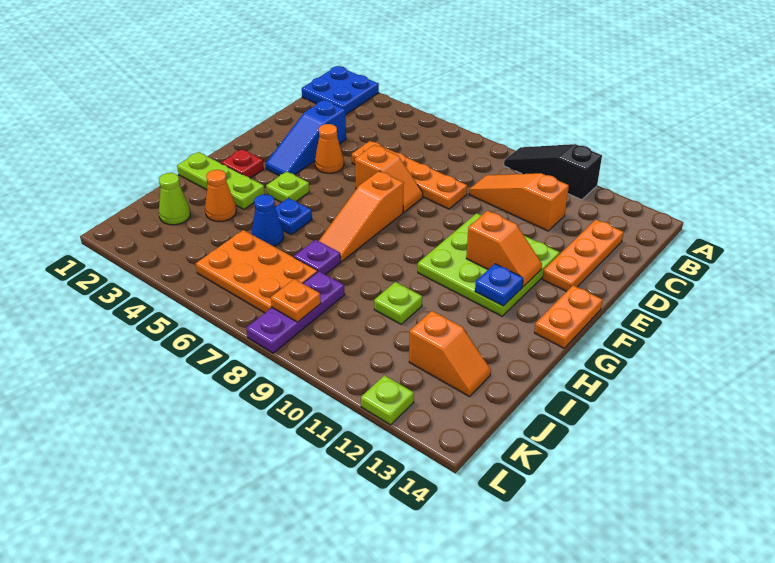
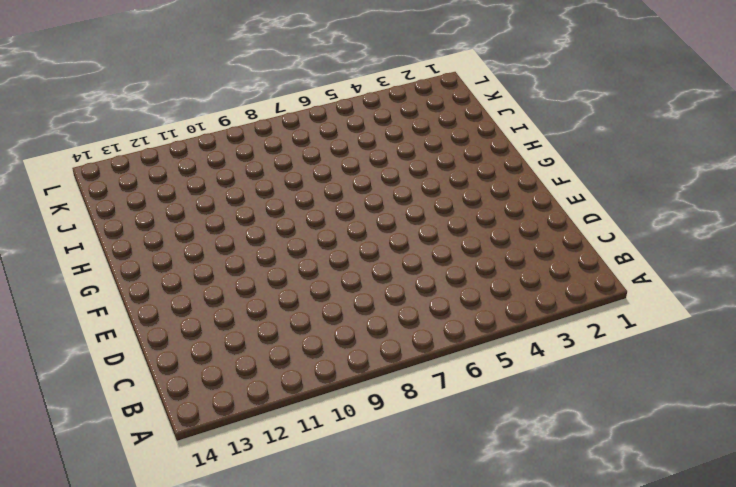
none -> blue plate A1:B2 level 1
none -> black slope A9:A11 level 1 top 11
none -> orange slope C9:C11 level 1 top 11

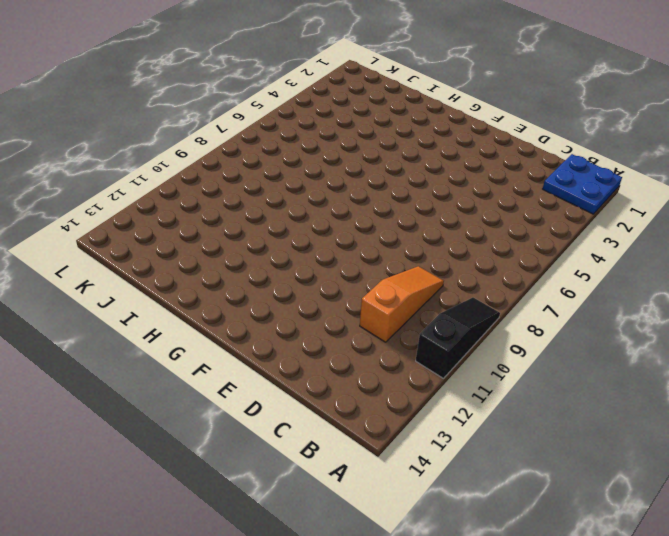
none -> orange plate C13:E13 level 1
none -> blue slope D3:F3 level 1 top D
none -> orange plate D5:D8 level 1

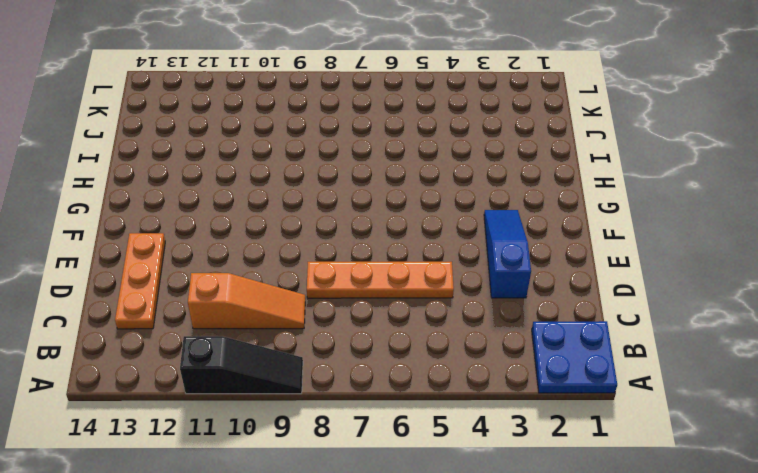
none -> orange cone E4 level 1
none -> orange slope E6:E7 level 1 top 6
none -> lime plate E10:G12 level 1

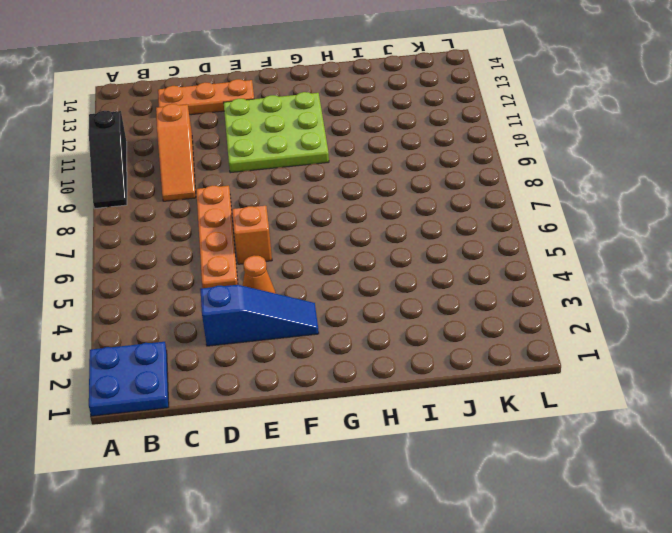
none -> orange slope F7:H7 level 1 top F
none -> orange plate F14:G14 level 1
none -> red plate G2 level 1

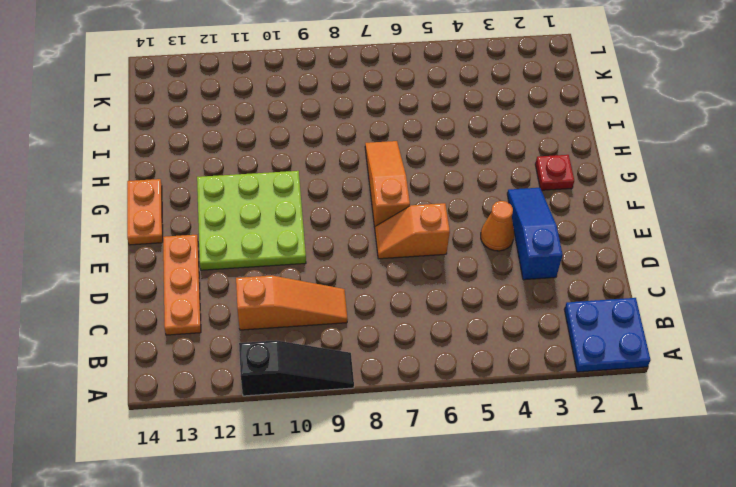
none -> orange plate D5:D8 level 1
none -> lime plate G4 level 1
none -> lime plate H1:H3 level 1

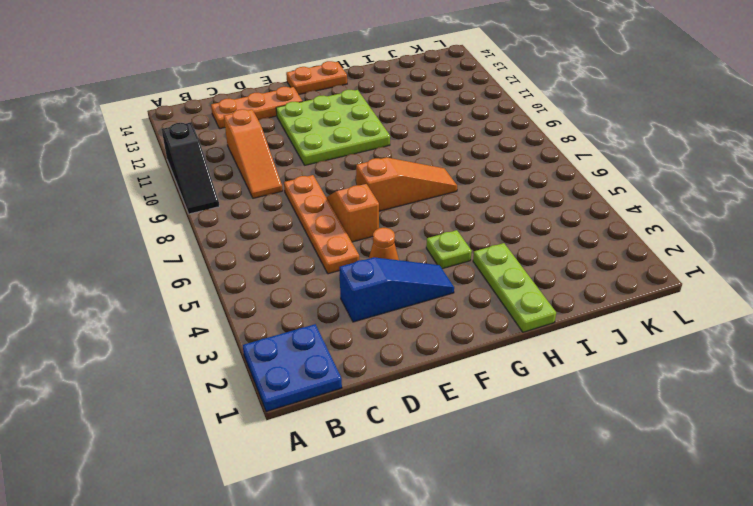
none -> red plate G2 level 1
none -> blue plate H5 level 1
none -> orange cone I3 level 1

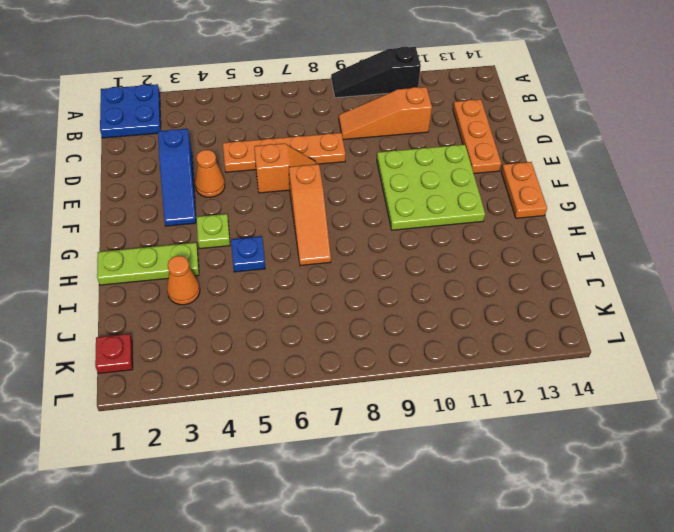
red plate K1 level 1 -> red plate G2 level 1
none -> blue cone I5 level 1
none -> purple plate I7 level 1
none -> lime plate I10 level 1

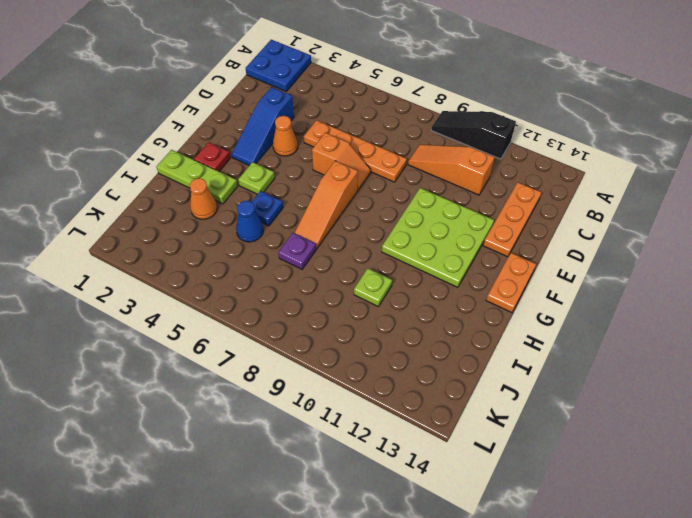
none -> lime cone J2 level 1
none -> orange plate J5:K7 level 1
none -> purple plate J8:L8 level 1

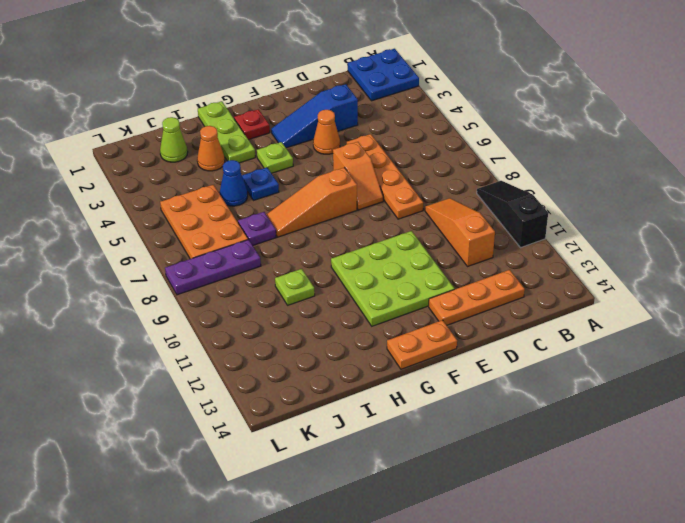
none -> orange slope J12:J13 level 1 top 12
none -> lime plate L12 level 1
none -> orange slope F11:F12 level 2 top 11

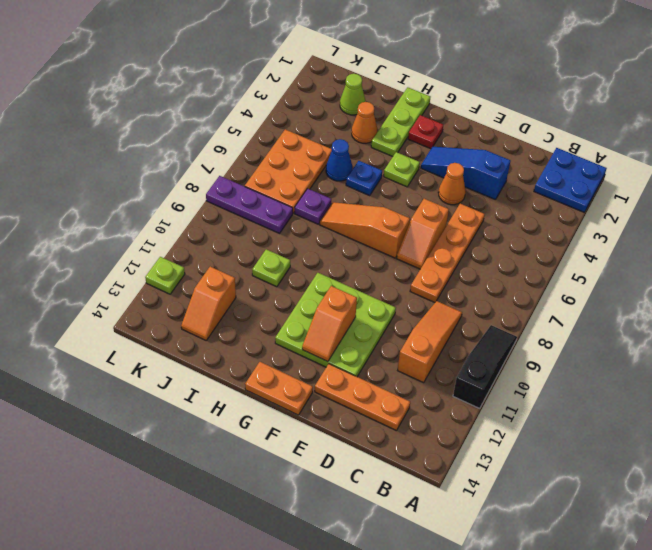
none -> blue plate G12 level 2
none -> orange plate K8 level 2

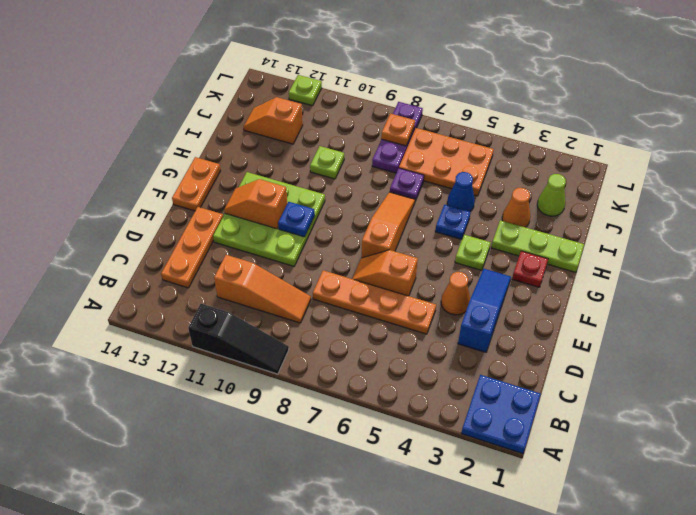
blue plate F10 level 2 -> blue plate G12 level 2

